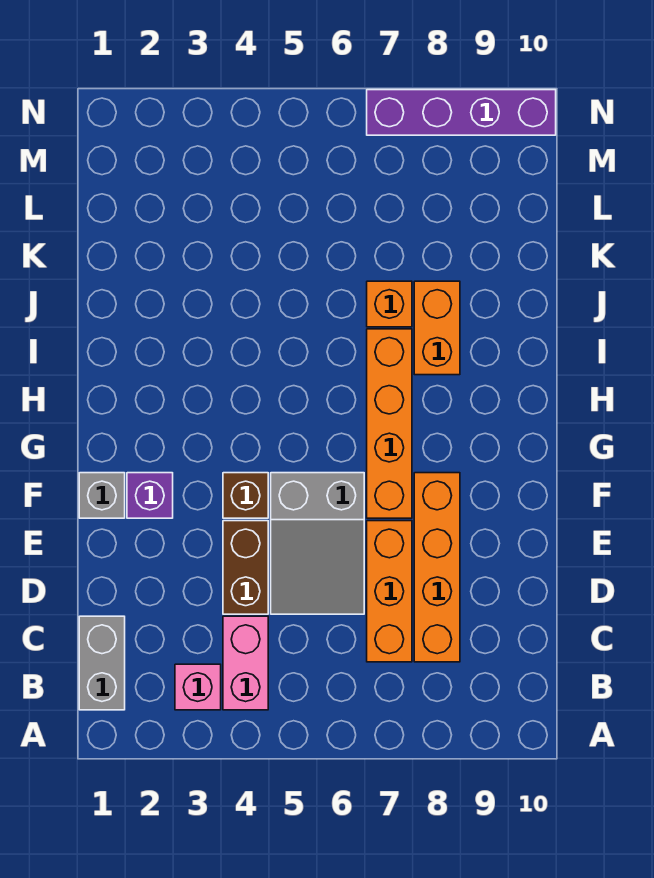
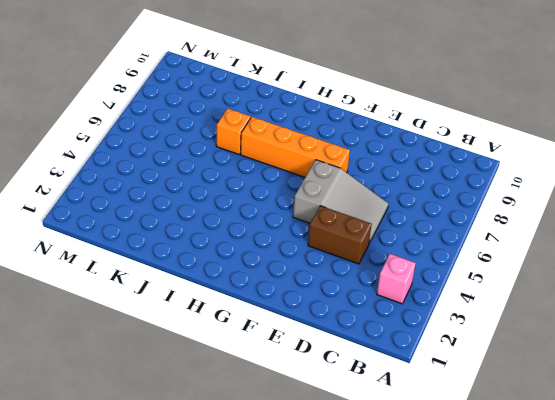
none -> grey brick B1:C1 level 1
none -> pink brick B4:C4 level 1
none -> orange brick C7:E7 level 1

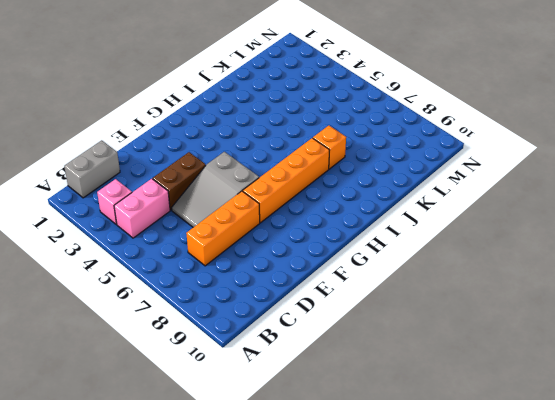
none -> orange brick C8:F8 level 1
none -> grey brick F1 level 1
none -> purple brick F2 level 1

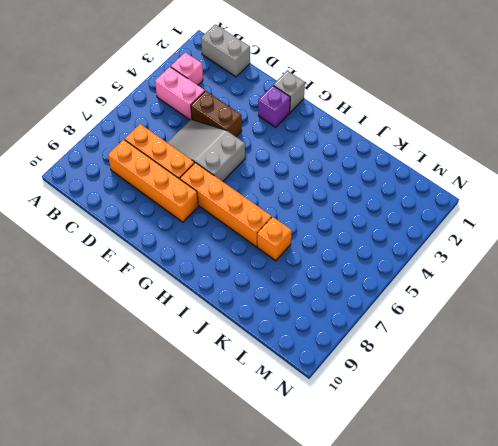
none -> brown brick F4 level 1
none -> orange brick I8:J8 level 1
none -> purple brick N7:N10 level 1

